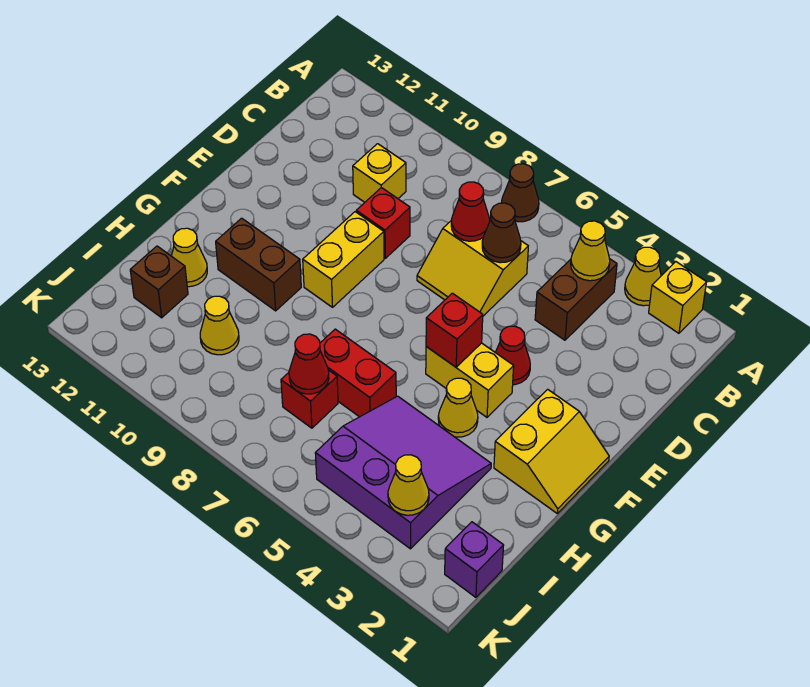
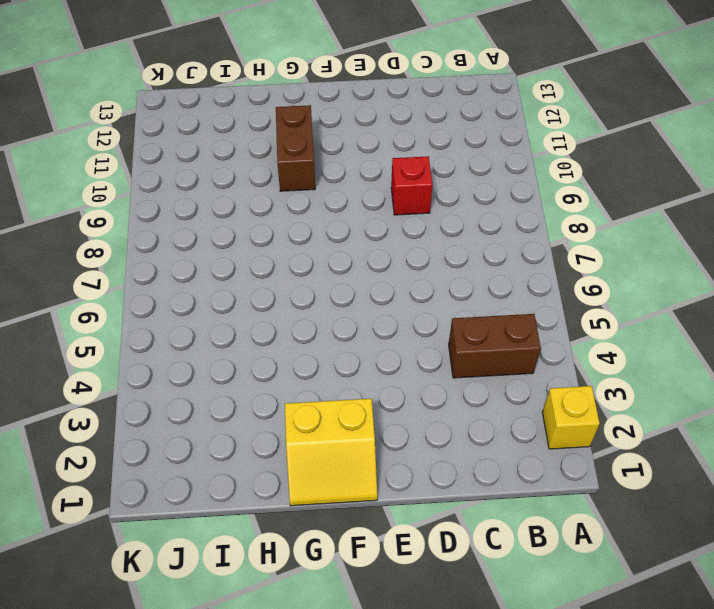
none -> yellow cone A3 level 1
none -> brown cone A7 level 1
none -> yellow slope C6:D7 level 1 top C

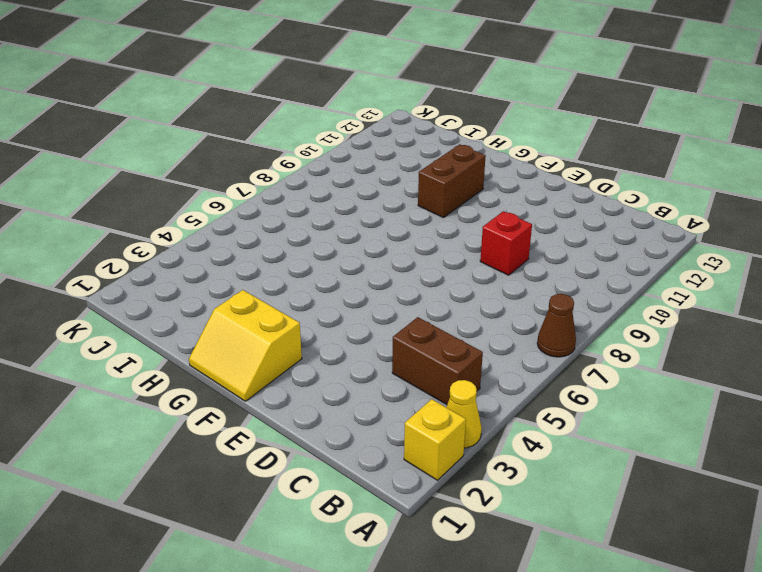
none -> yellow slope C6:D7 level 1 top C
none -> yellow brick C10 level 1
none -> red cone E4 level 1

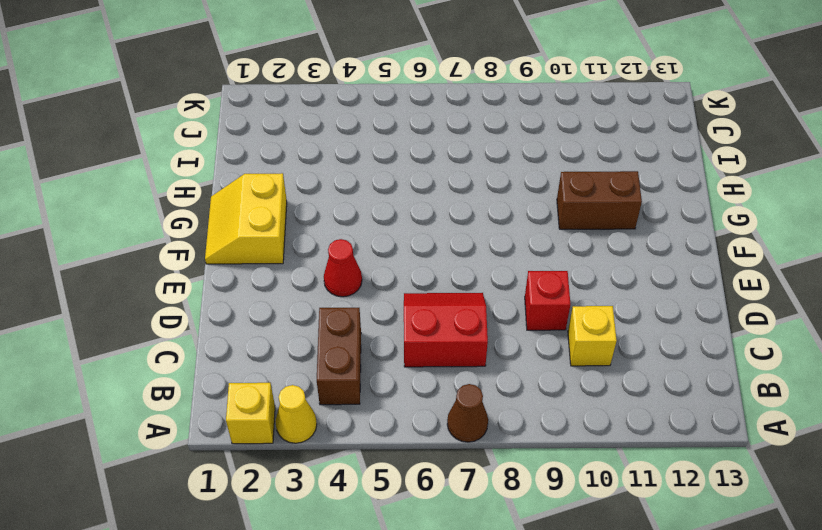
red slope C6:D7 level 1 top C -> yellow slope C6:D7 level 1 top C
none -> yellow brick E9:F9 level 1
none -> yellow brick F4:F5 level 1
none -> yellow cone G4 level 1

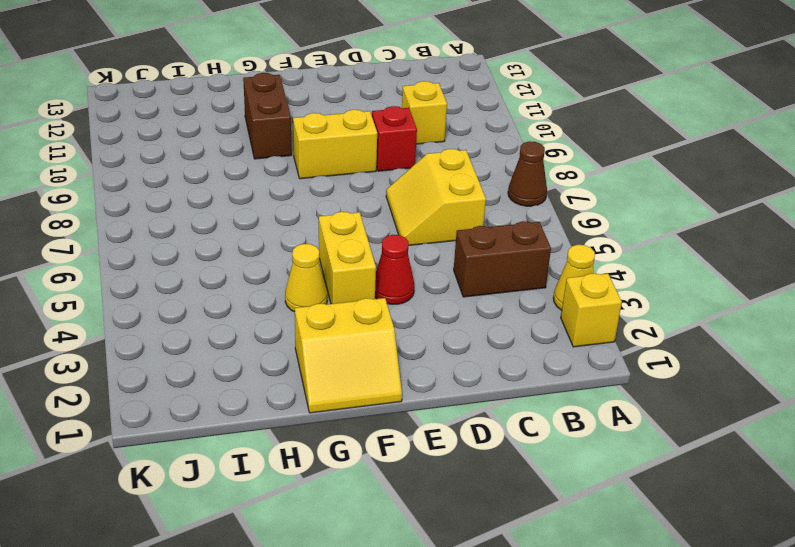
none -> purple slope H3:J5 level 1 top J
none -> red brick H6:H7 level 1
none -> yellow cone H12 level 1

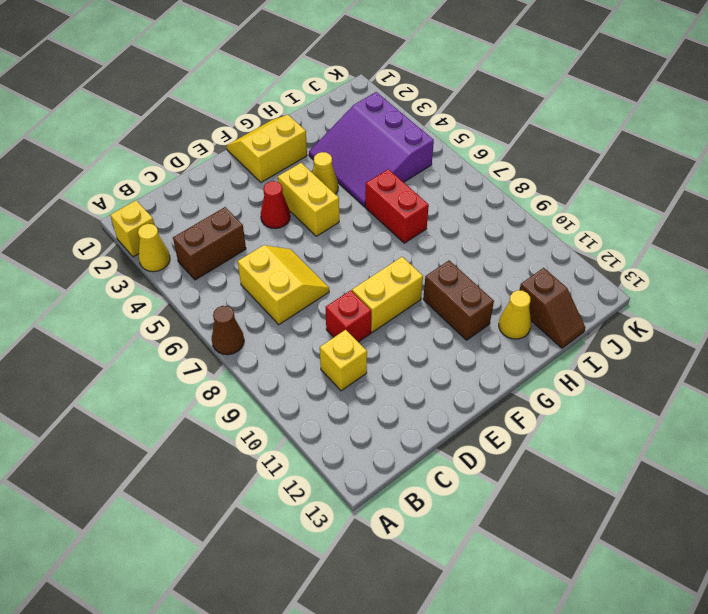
brown slope I12:I13 level 1 top 12 -> brown brick I12 level 1
none -> red brick I7 level 1
none -> yellow cone I10 level 1
none -> purple brick J1 level 1

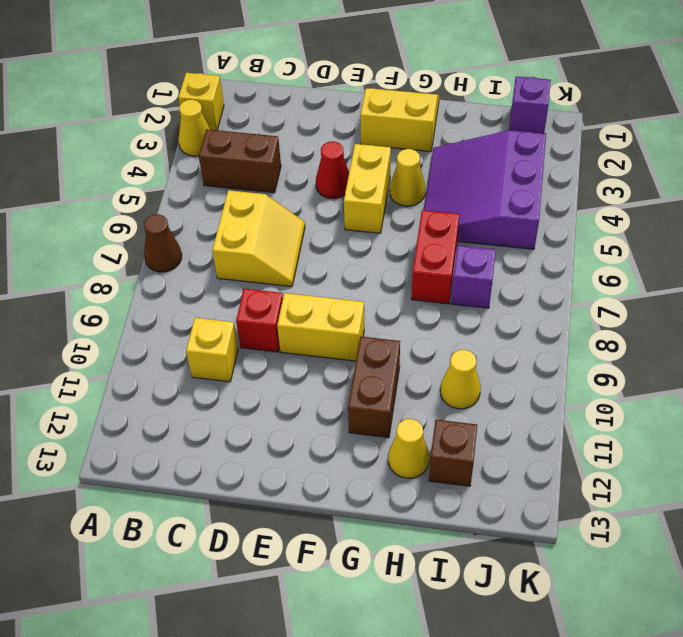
purple brick I7 level 1 -> red brick I7 level 1
none -> yellow cone B4 level 2
none -> brown cone C6 level 2
none -> red cone C7 level 2

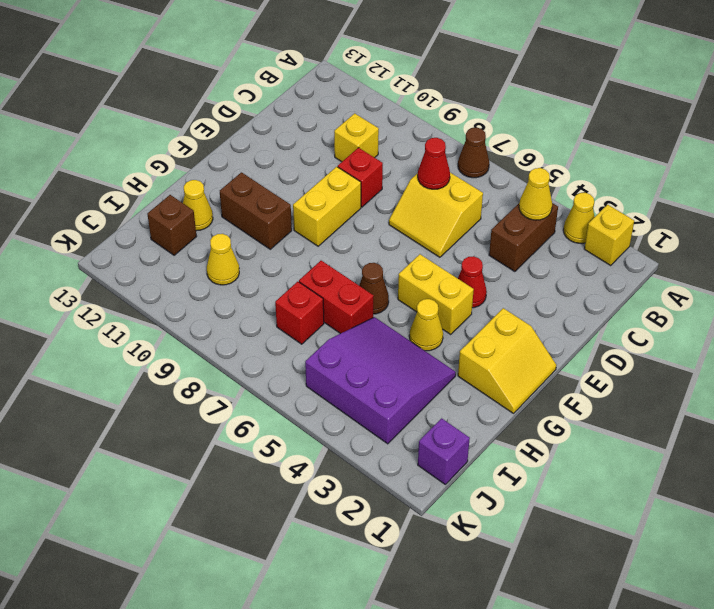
brown cone G6 level 1 -> brown cone C6 level 2
none -> red brick F5 level 2
none -> red cone I7 level 2
none -> yellow cone J3 level 2

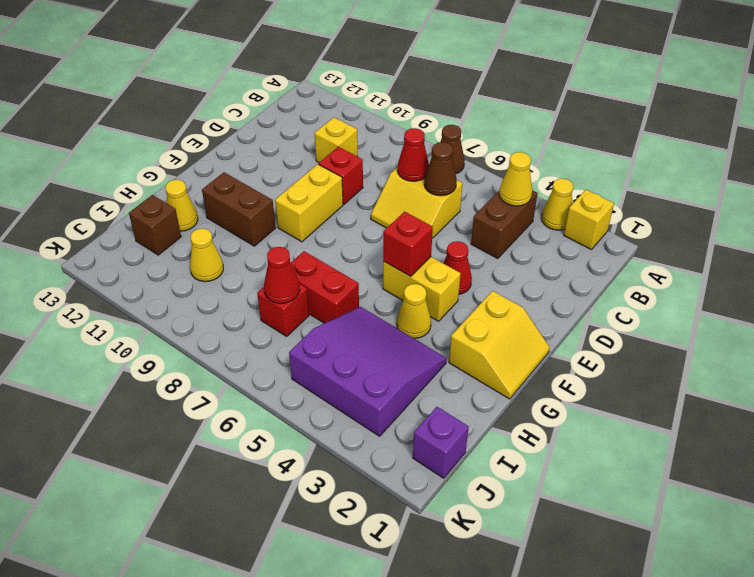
none -> yellow cone J3 level 2

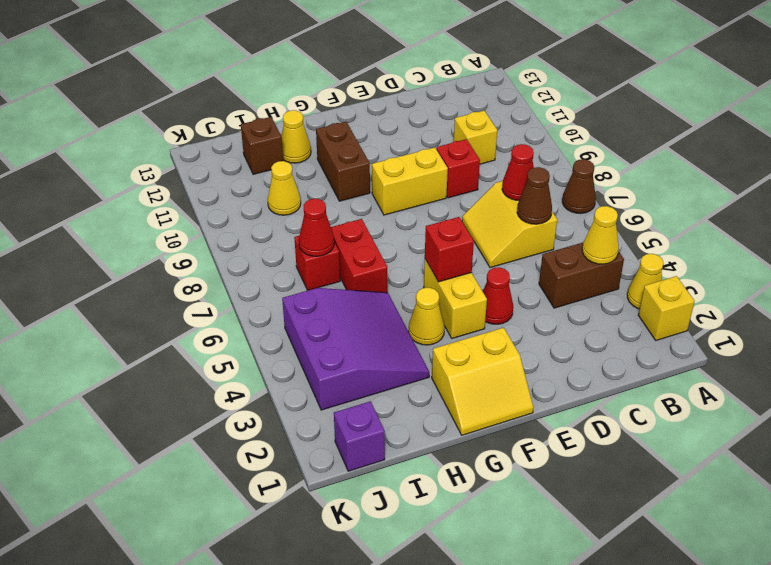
none -> yellow cone J3 level 2

